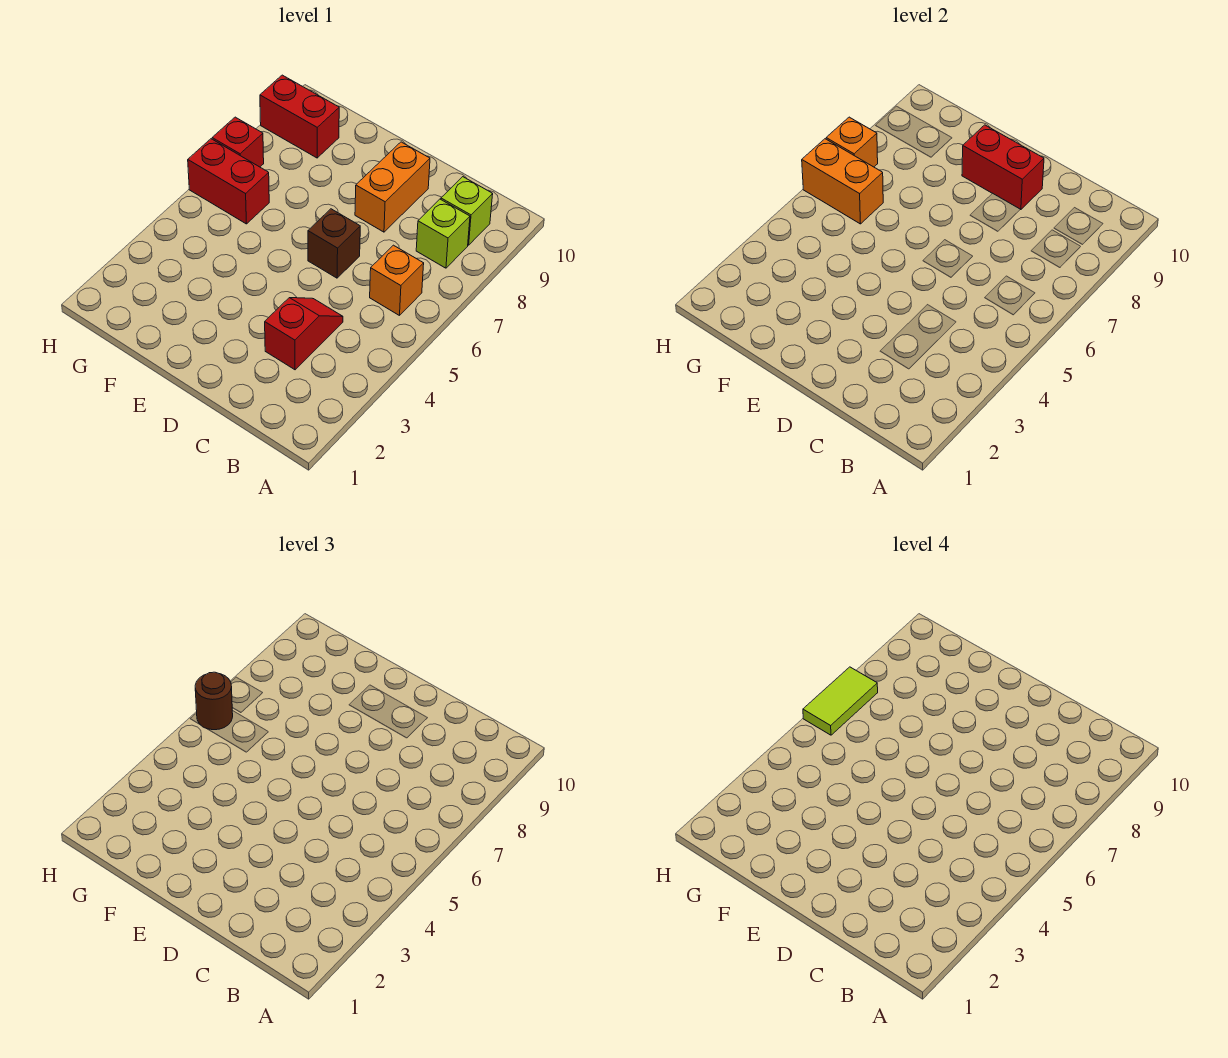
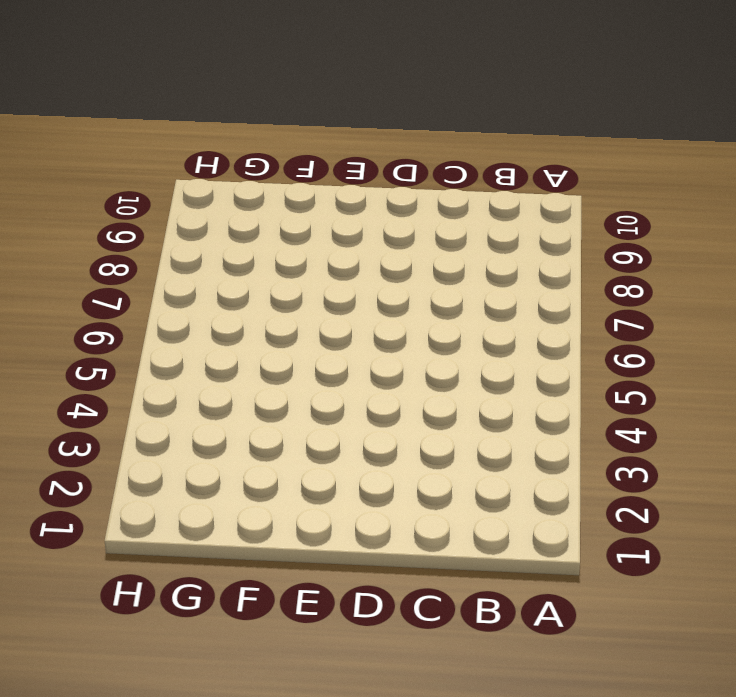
none -> orange brick B6 level 1
none -> lime brick B8 level 1
none -> lime brick B9 level 1

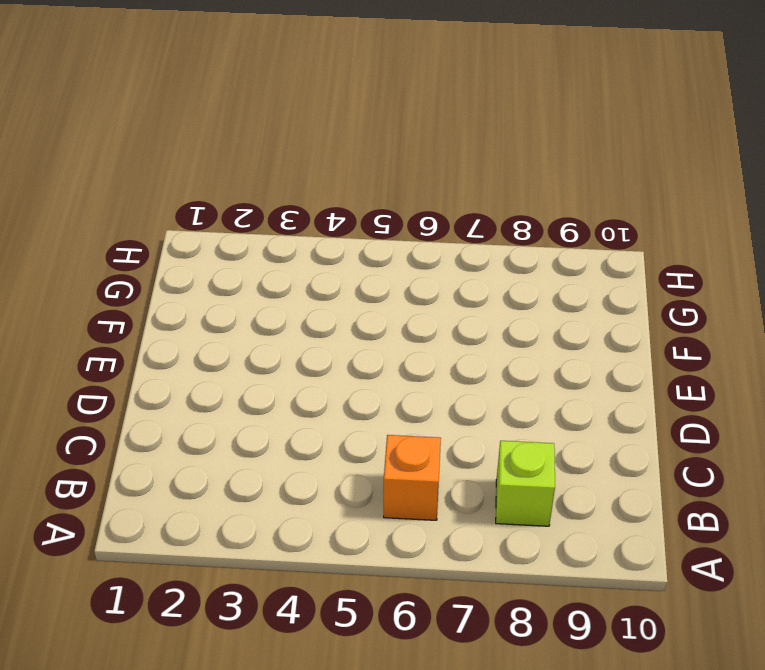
none -> lime brick B9 level 1
none -> red slope C3:C4 level 1 top 3
none -> brown brick D6 level 1

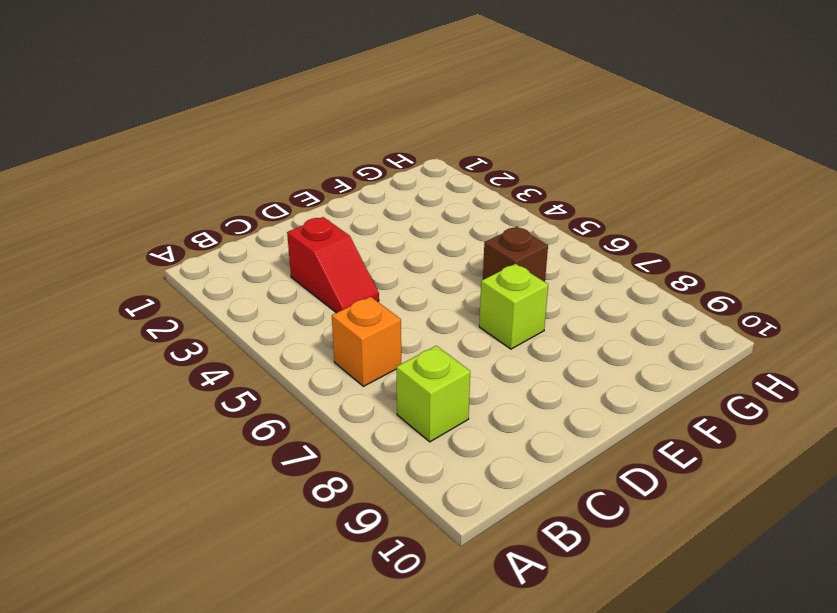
lime brick E7 level 1 -> lime brick B9 level 1
brown brick F6 level 1 -> brown brick D6 level 1
none -> orange brick D8:D9 level 1
none -> red brick G6:H6 level 1
none -> red brick G9:H9 level 1

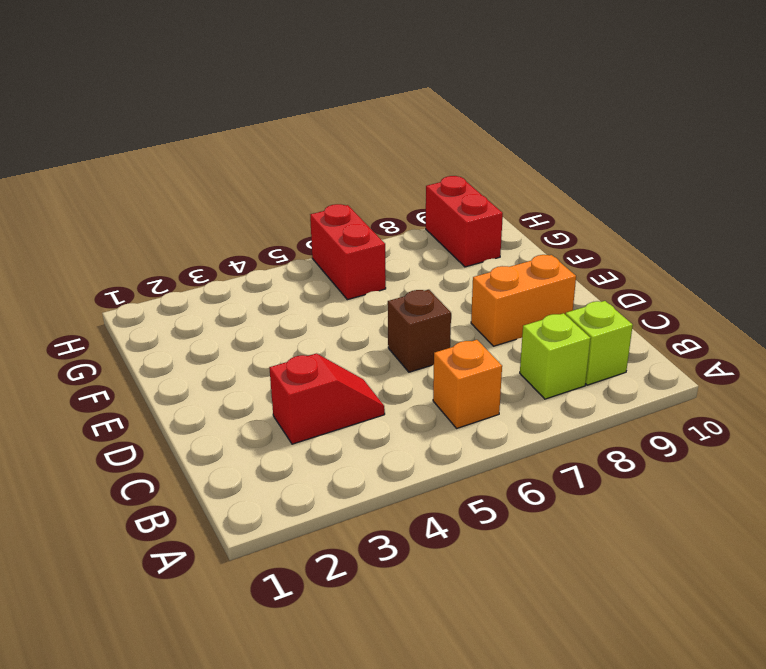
none -> red brick H7 level 1
none -> red brick D9:E9 level 2
none -> orange brick G6:H6 level 2

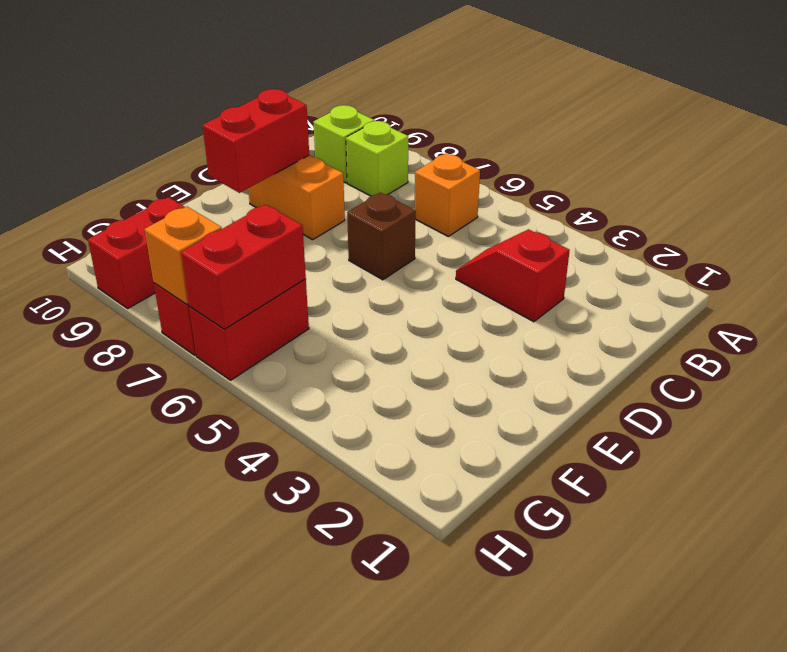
red brick G6:H6 level 2 -> orange brick G6:H6 level 2
none -> brown round brick H6 level 3
none -> lime tile H6:H7 level 4

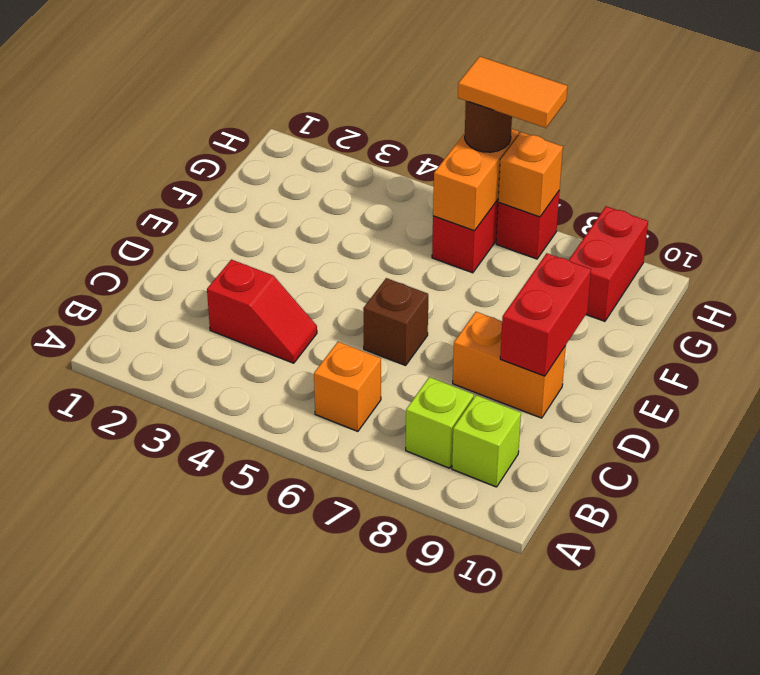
orange tile H6:H7 level 4 -> lime tile H6:H7 level 4

